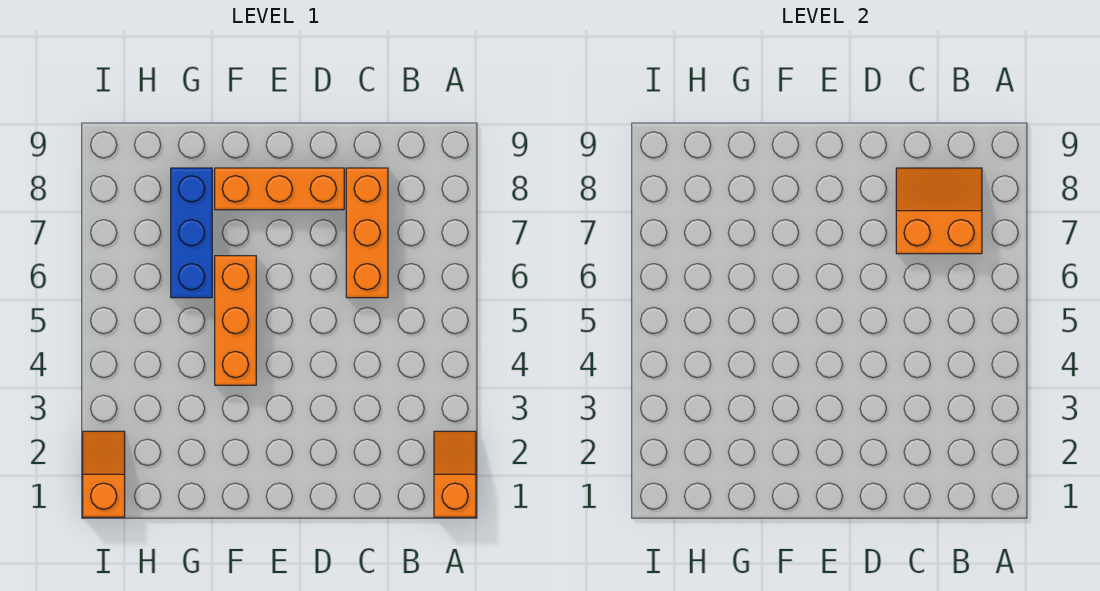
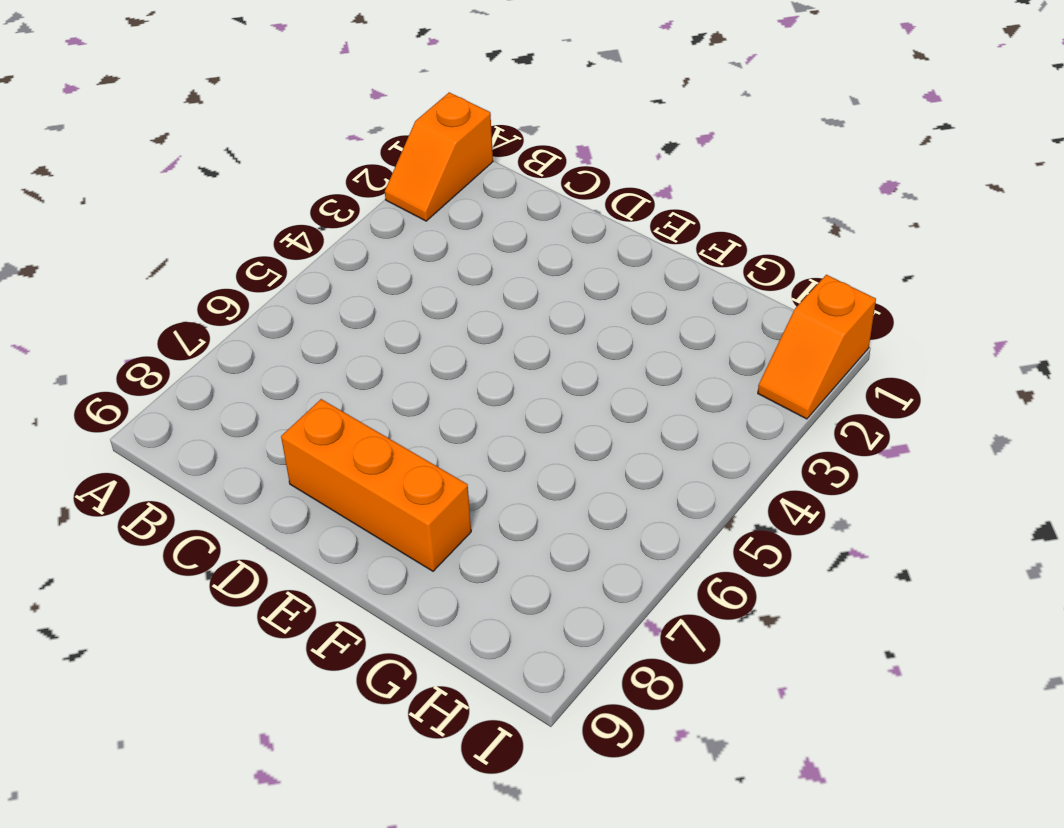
none -> orange brick C6:C8 level 1
none -> orange brick F4:F6 level 1

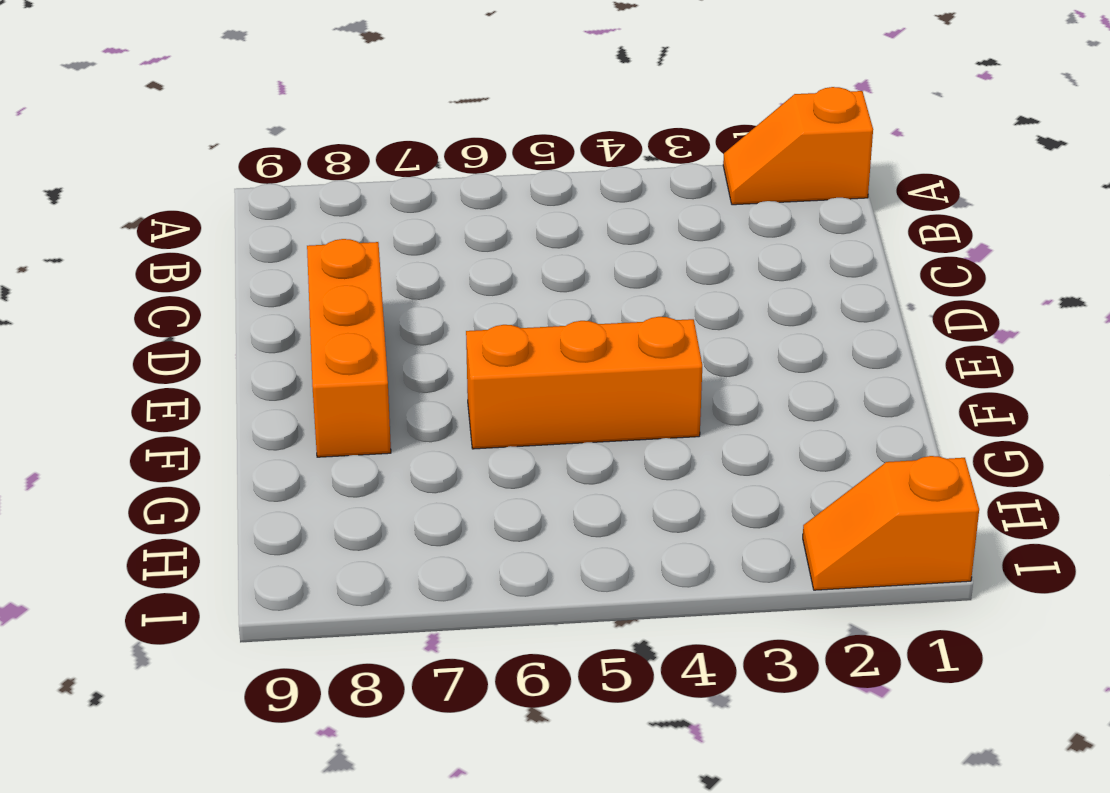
none -> orange brick C6:C8 level 1
none -> blue brick G6:G8 level 1

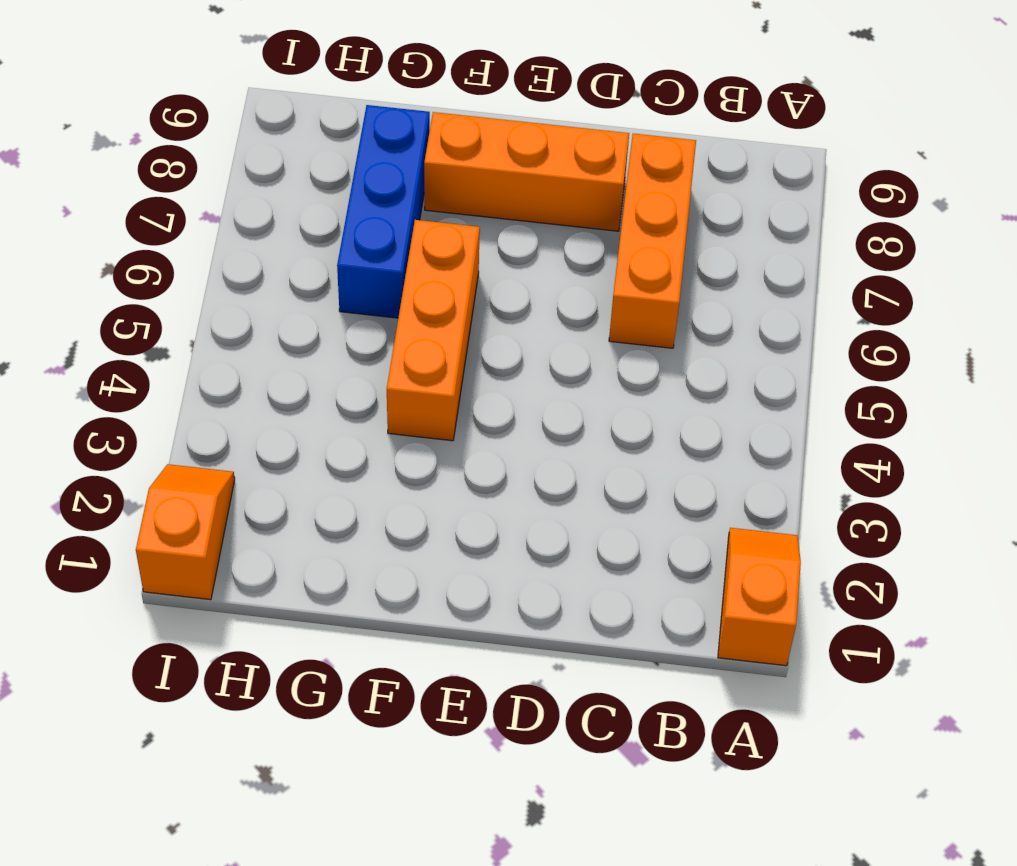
none -> orange slope B7:C8 level 2 top 7

